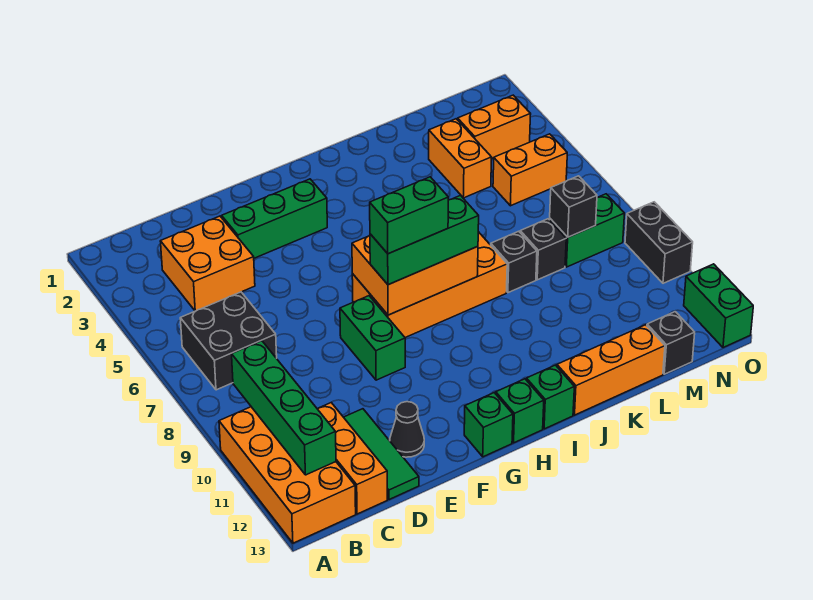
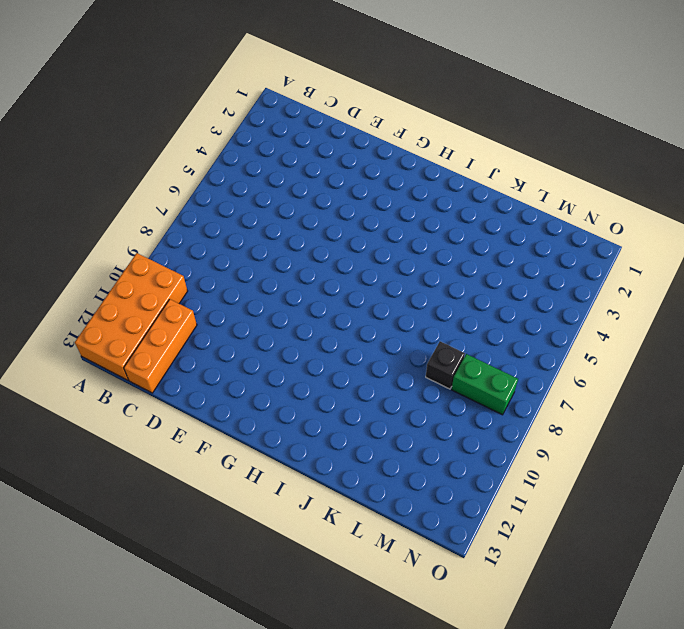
none -> black brick B6:C7 level 1
none -> orange brick C3:D4 level 1
none -> green tile D11:D13 level 1

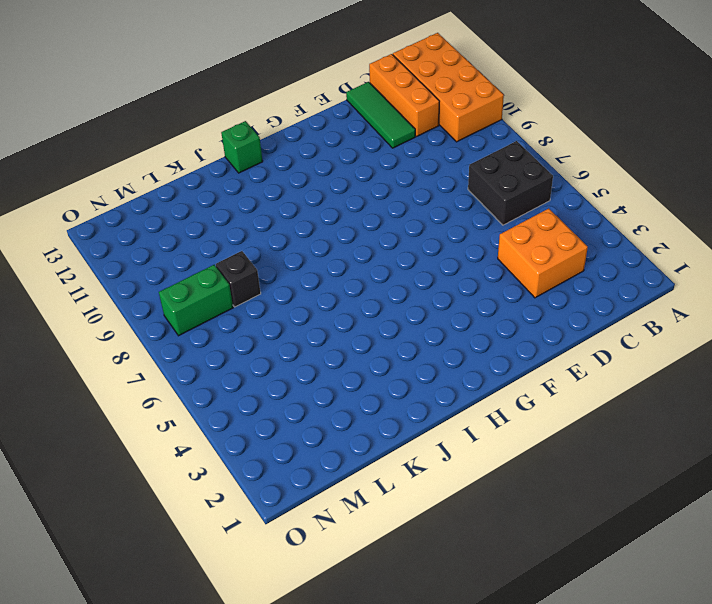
none -> green brick E3:G3 level 1
none -> black cone E12 level 1
none -> green brick F8:F9 level 1

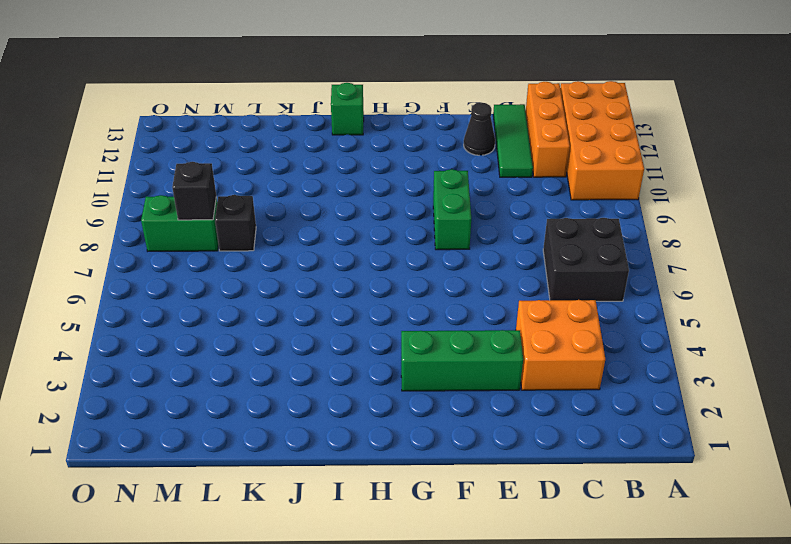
none -> orange brick G7:J8 level 1
none -> green brick G13 level 1
none -> green brick H13 level 1

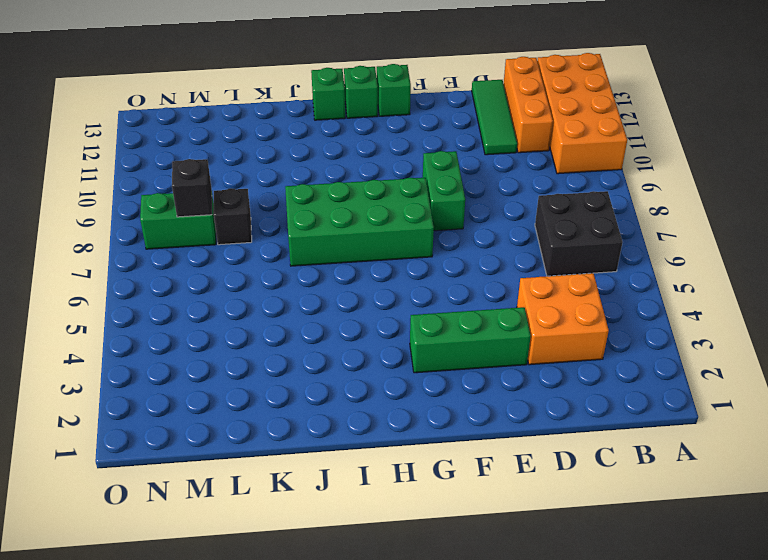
green brick G7:J8 level 1 -> orange brick G7:J8 level 1
none -> black cone E12 level 1
none -> orange brick J13:L13 level 1
none -> black brick K8 level 1

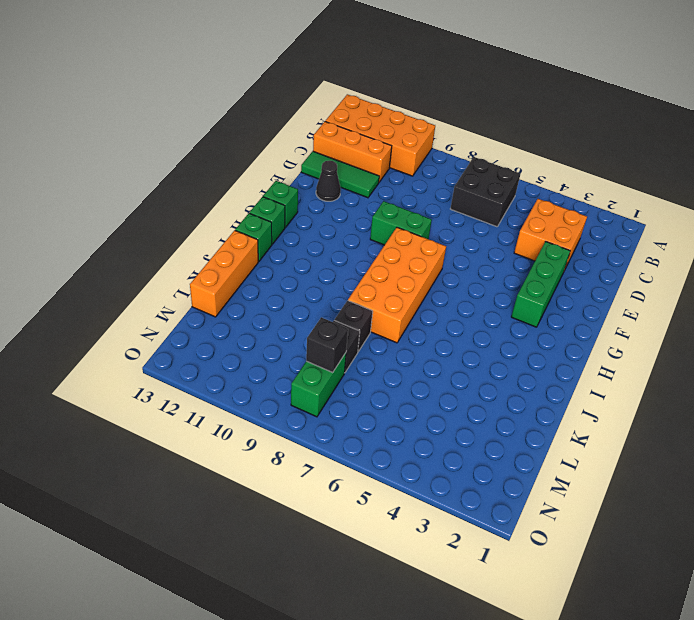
none -> orange brick L3:L4 level 1
none -> orange brick M3:N3 level 1
none -> orange brick M5:N5 level 1

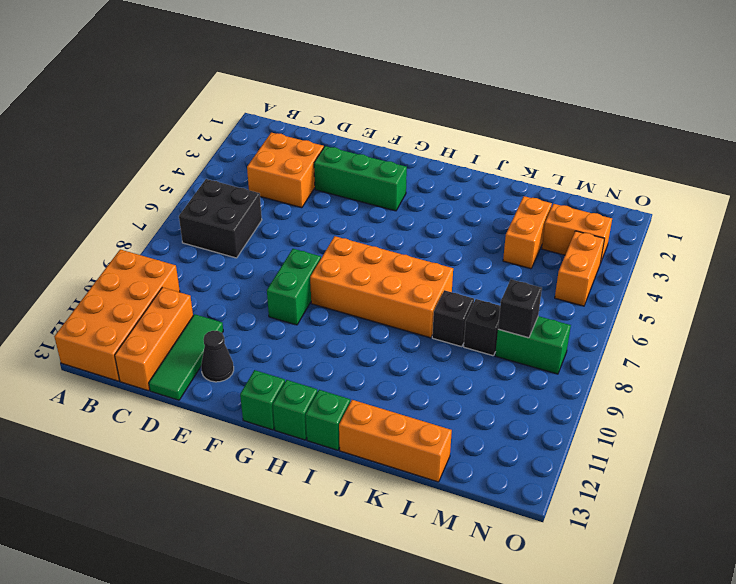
orange brick N4:N5 level 1 -> orange brick M5:N5 level 1
none -> black brick M13 level 1
none -> black brick O9:O10 level 1
none -> green brick O12:O13 level 1

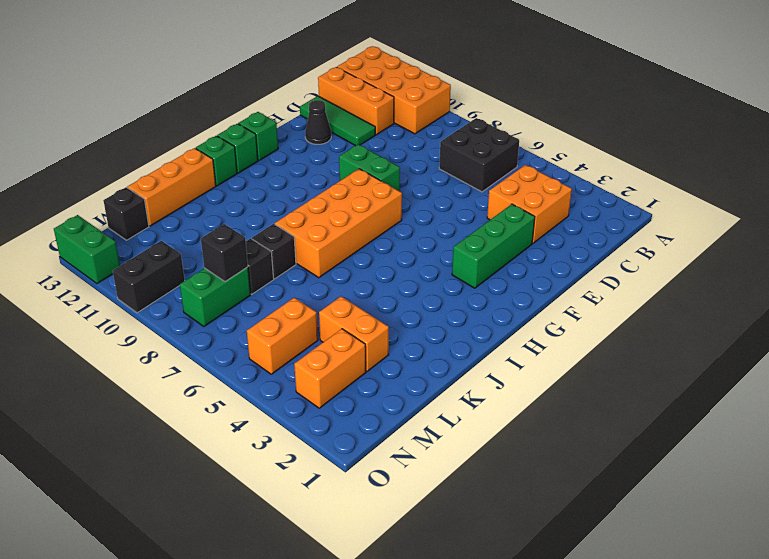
black brick N10:O10 level 1 -> black brick O9:O10 level 1
none -> green brick B9:B12 level 2
none -> orange brick G7:I8 level 2
none -> green brick G8:I8 level 3

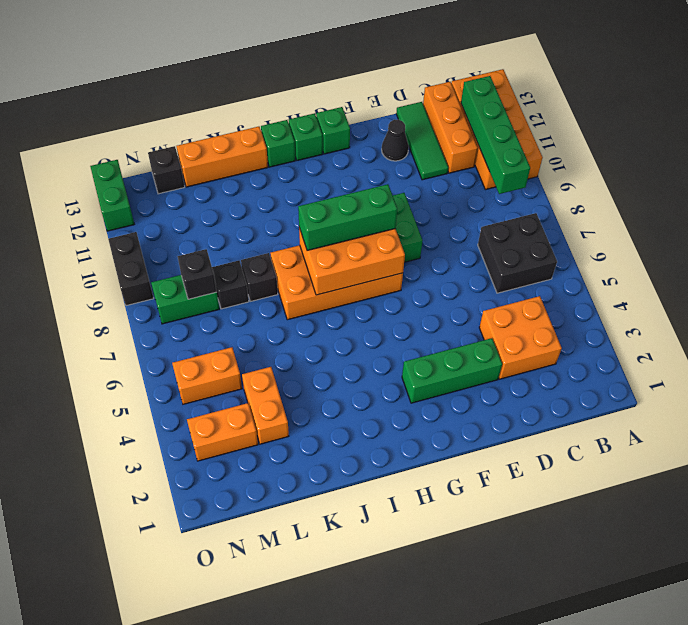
none -> green brick G8:H8 level 4

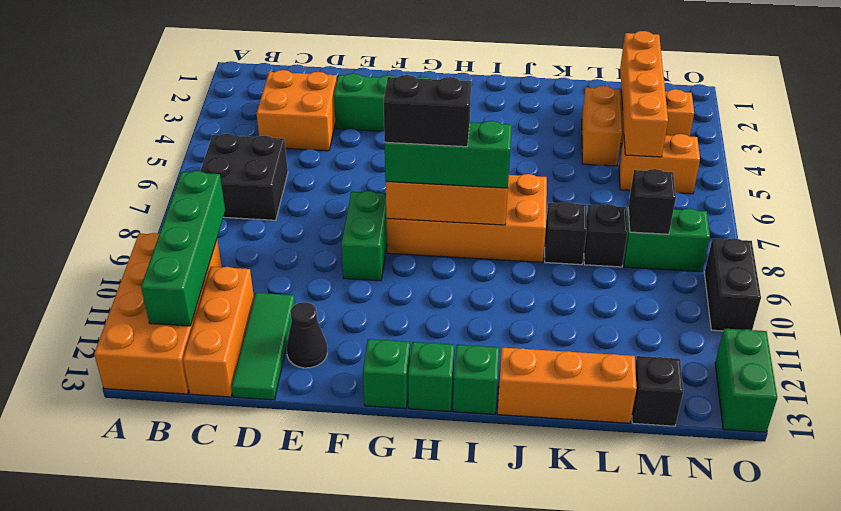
black brick G8:H8 level 4 -> green brick G8:H8 level 4
orange brick M2:M5 level 2 -> none

